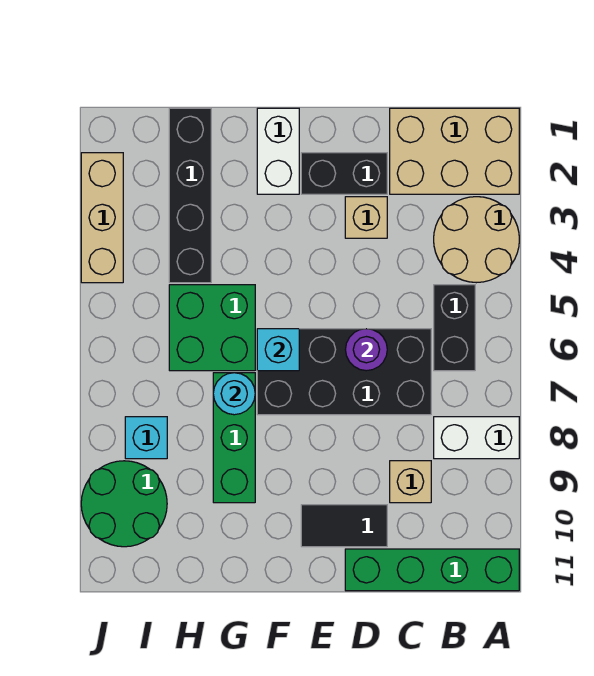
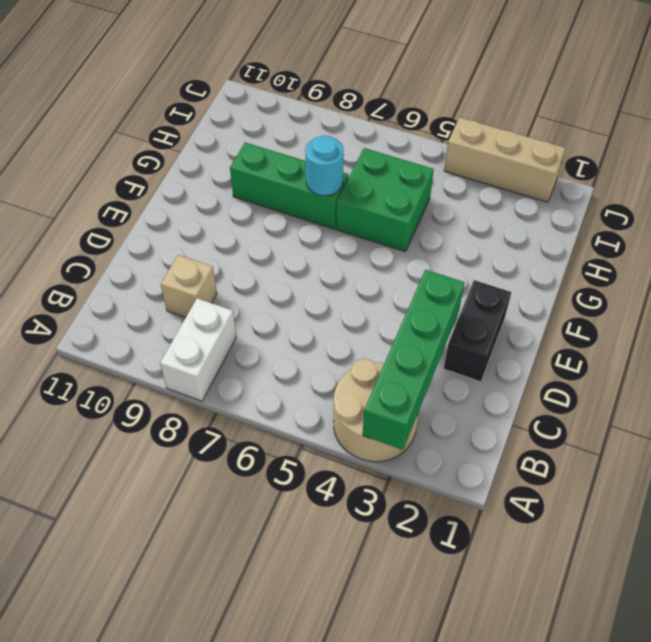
green brick A3:D3 level 2 -> green brick A11:D11 level 1
none -> tan brick A1:C2 level 1
none -> black brick B5:B6 level 1
none -> black brick C6:F7 level 1

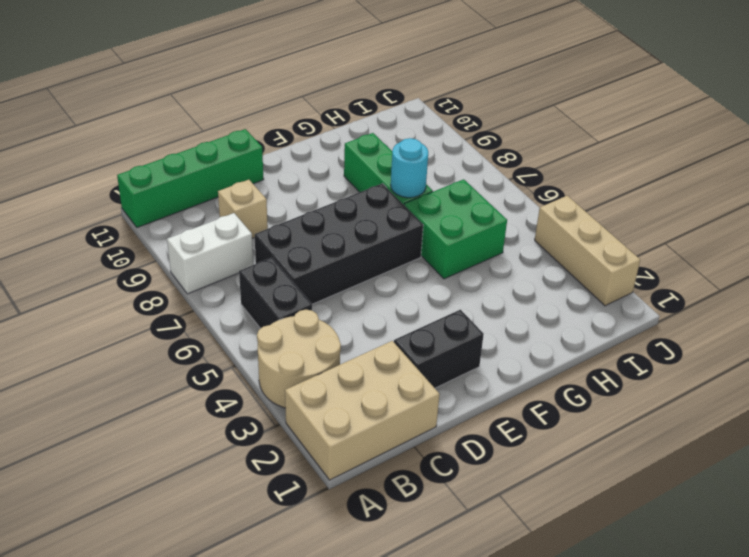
none -> tan brick D3 level 1
none -> black tile D10:E10 level 1
none -> white brick F1:F2 level 1

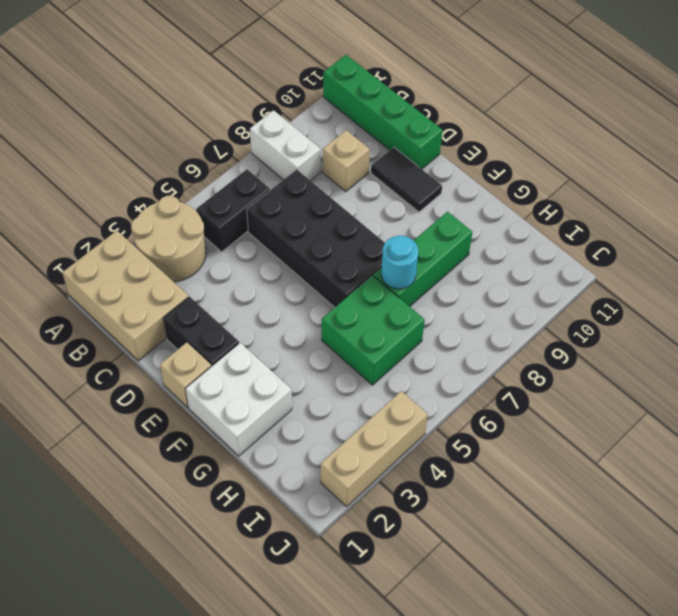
tan brick E1 level 1 -> tan brick D3 level 1
white brick F1:G2 level 1 -> white brick F1:F2 level 1
none -> black brick H1:H4 level 1
none -> cyan brick I8 level 1
none -> green round brick I9:J10 level 1

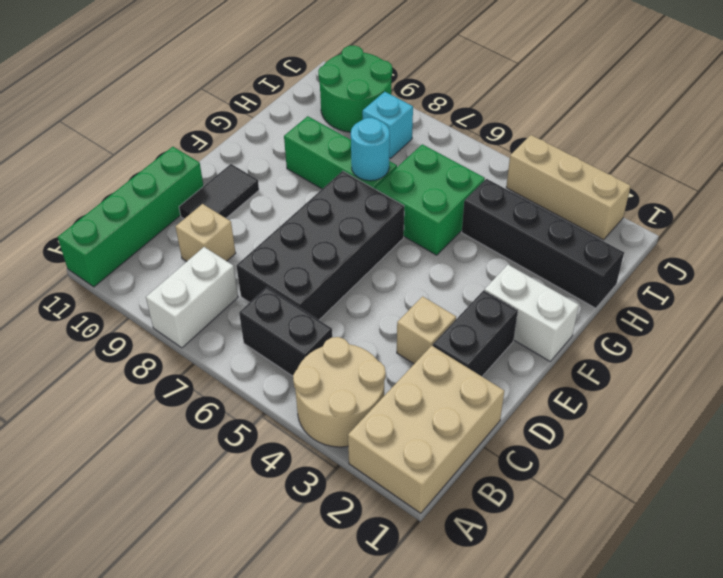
none -> purple round brick D6 level 2
none -> cyan brick F6 level 2

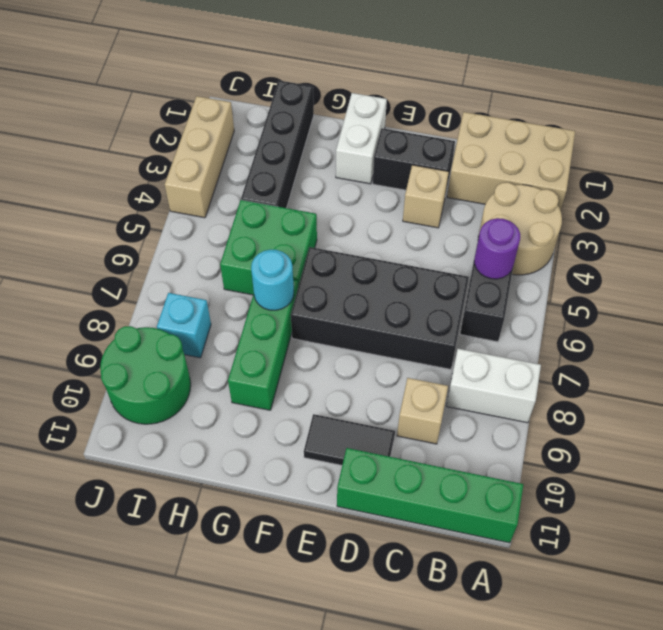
purple round brick B5 level 2 -> purple round brick D6 level 2
none -> cyan brick F6 level 2

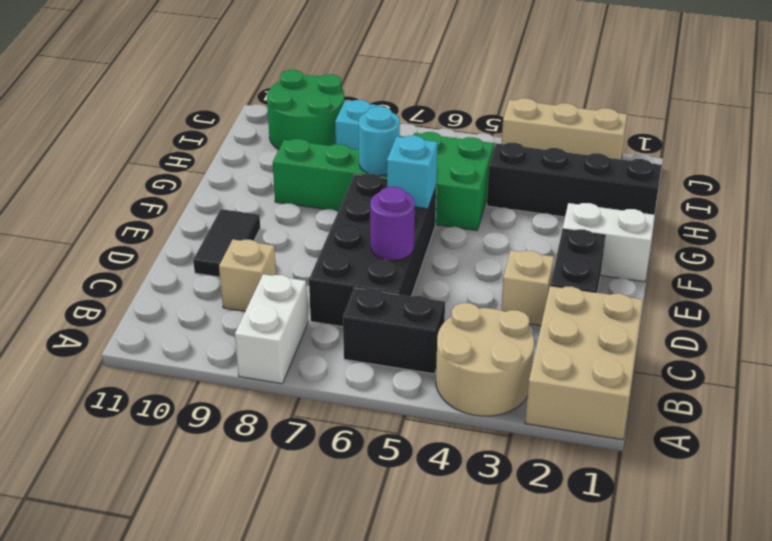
none -> green brick A11:D11 level 1

